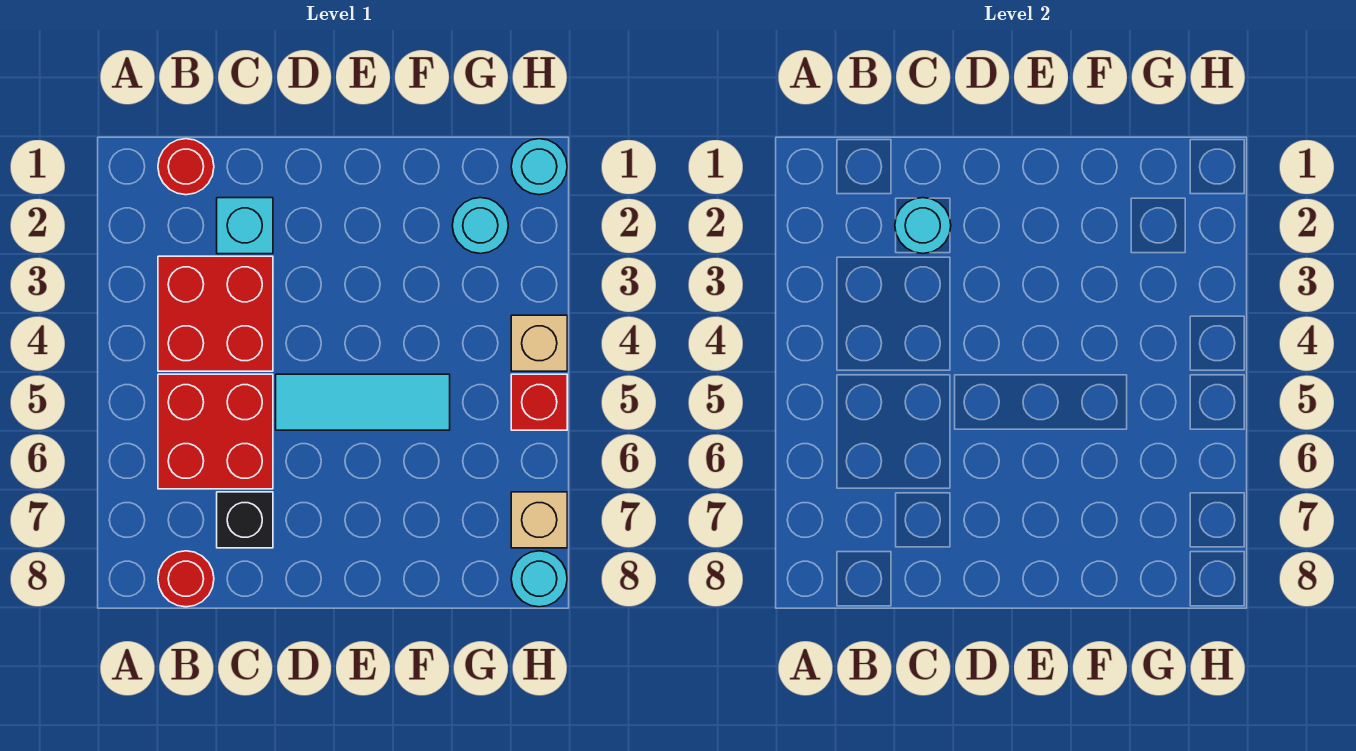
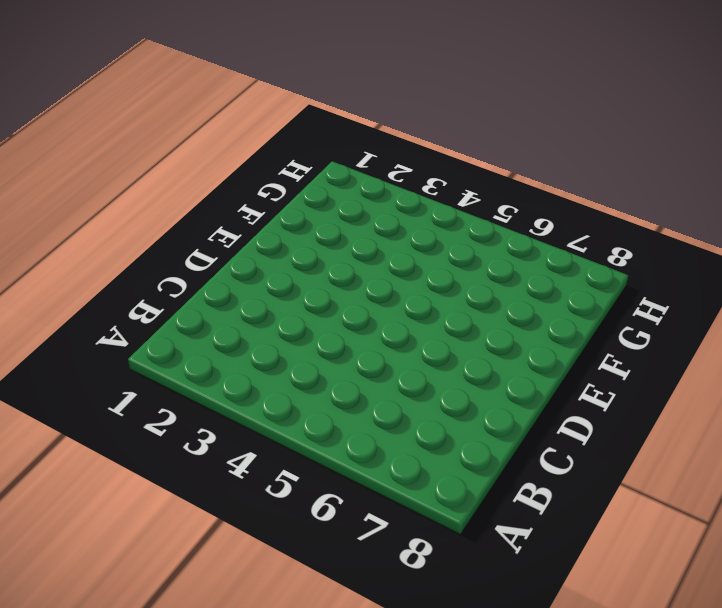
none -> red round brick B1 level 1
none -> red brick B3:C4 level 1
none -> red brick B5:C6 level 1

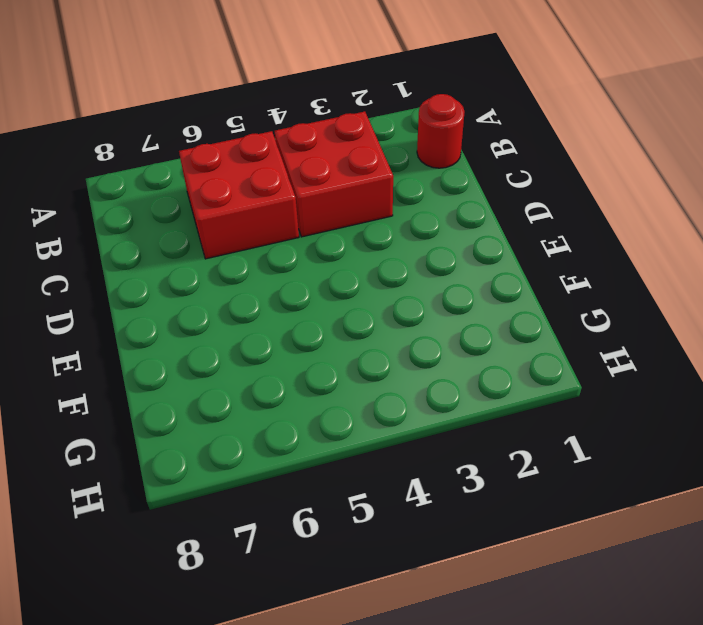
none -> red round brick B8 level 1
none -> cyan brick C2 level 1
none -> black brick C7 level 1

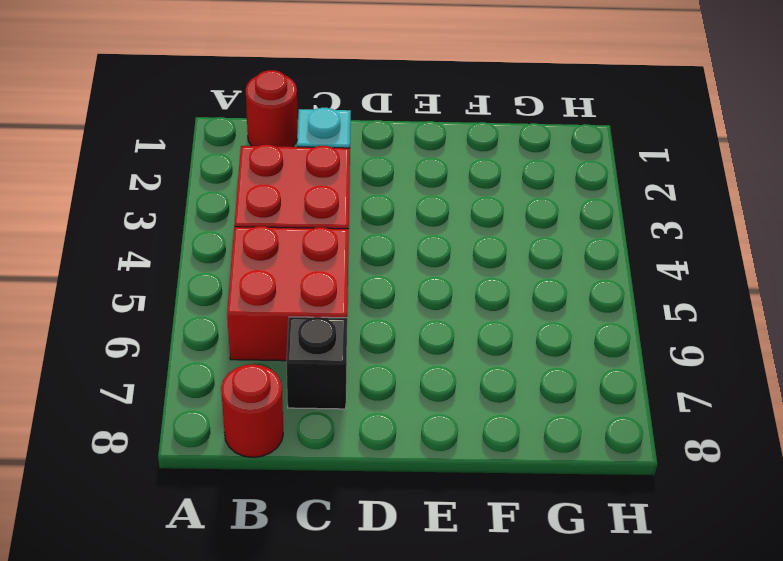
none -> cyan tile D5:F5 level 1
none -> cyan round brick G2 level 1
none -> cyan round brick H1 level 1

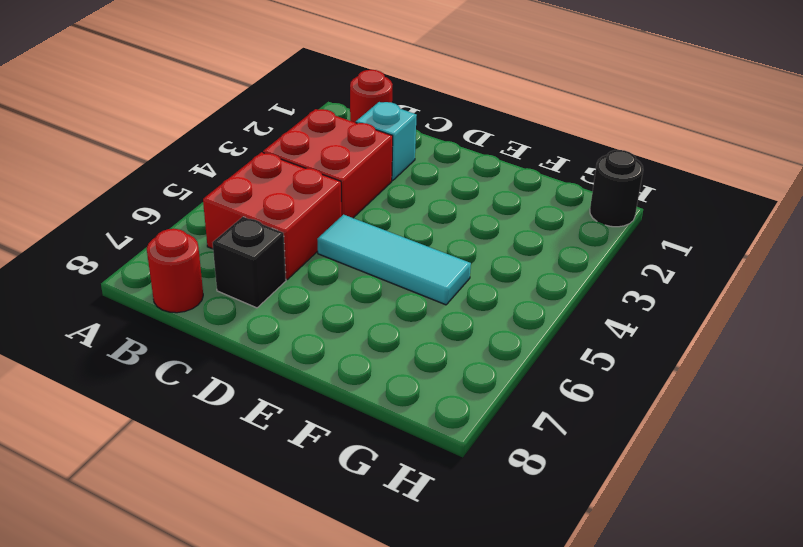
black round brick H1 level 1 -> cyan round brick H1 level 1
none -> cyan round brick G2 level 1
none -> tan brick H4 level 1
none -> red brick H5 level 1

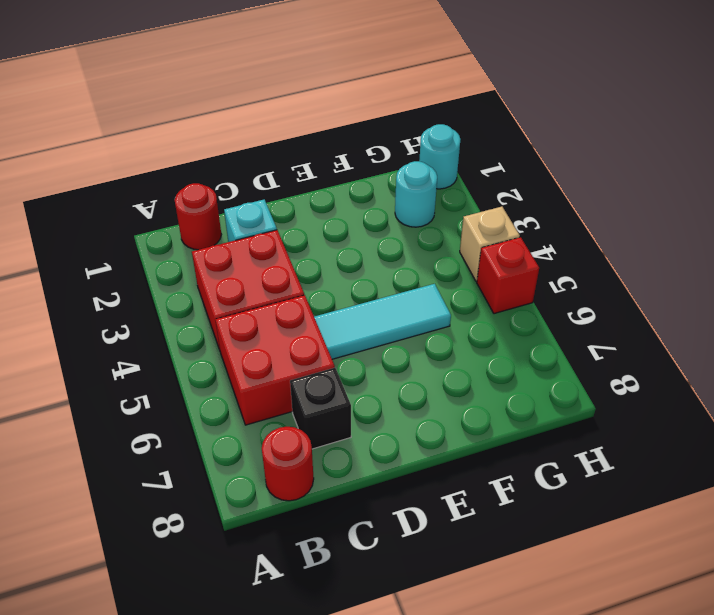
none -> tan brick H7 level 1
none -> cyan round brick H8 level 1
none -> cyan round brick C2 level 2

